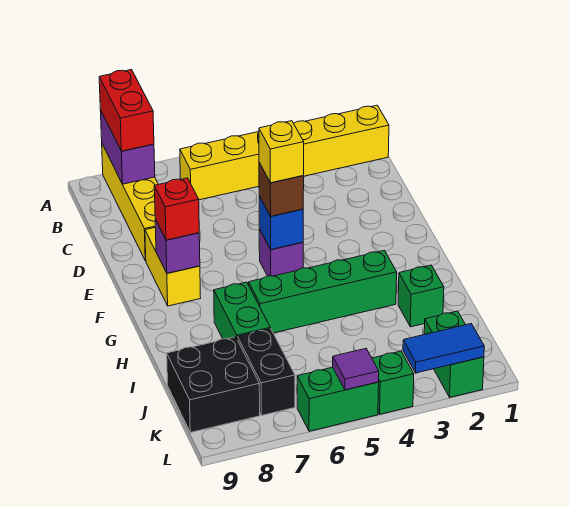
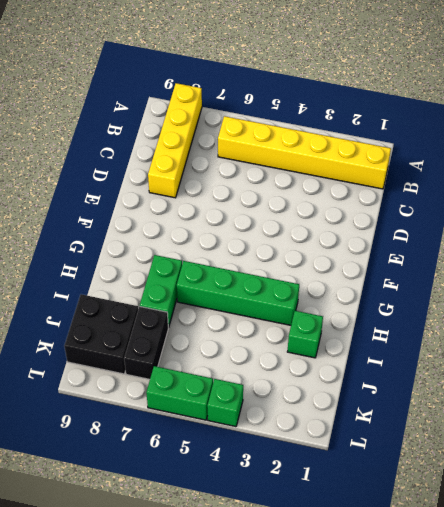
none -> yellow brick E8:F8 level 1
none -> purple brick F5 level 1
none -> green brick K2:L2 level 1

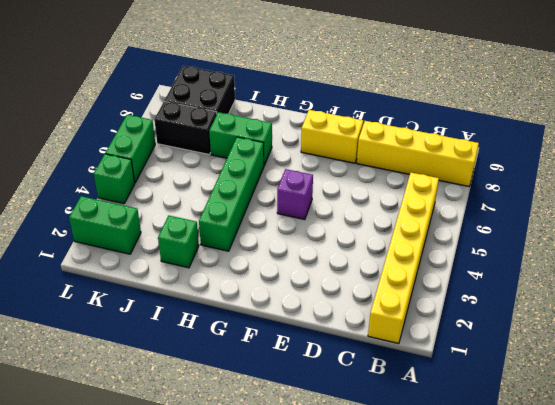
none -> purple brick A8:B8 level 2
none -> blue brick F5 level 2
none -> purple brick F8 level 2

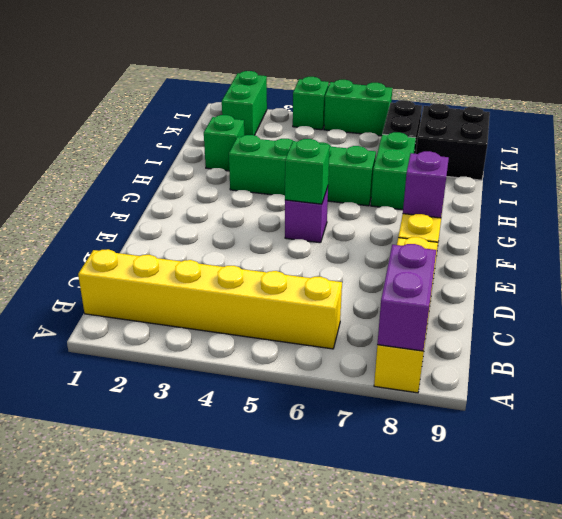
green brick F5 level 2 -> blue brick F5 level 2
none -> blue tile L2:L3 level 2
none -> purple tile L5 level 2
none -> red brick A8:B8 level 3

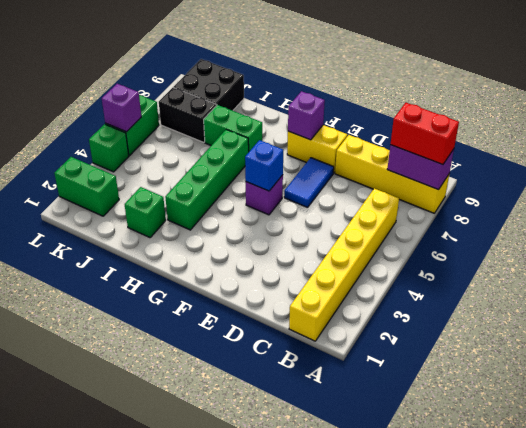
blue tile E6:E7 level 1 -> blue tile L2:L3 level 2
purple brick L5 level 2 -> purple tile L5 level 2
none -> brown brick F5 level 3
none -> red brick F8 level 3
none -> yellow brick F5 level 4

